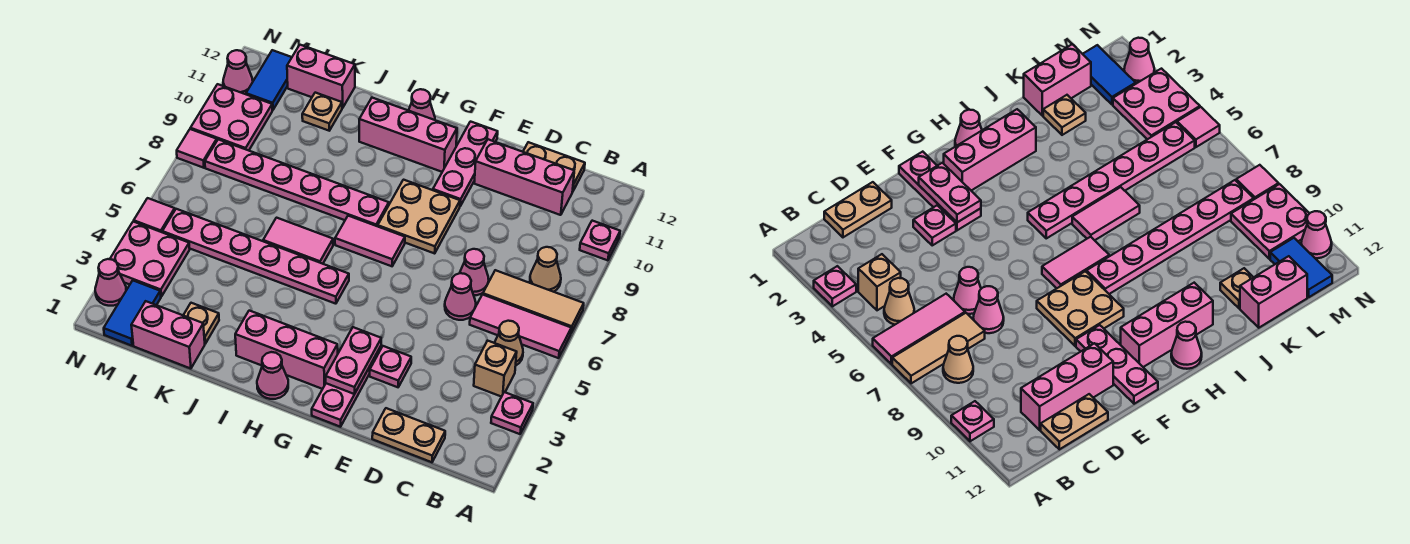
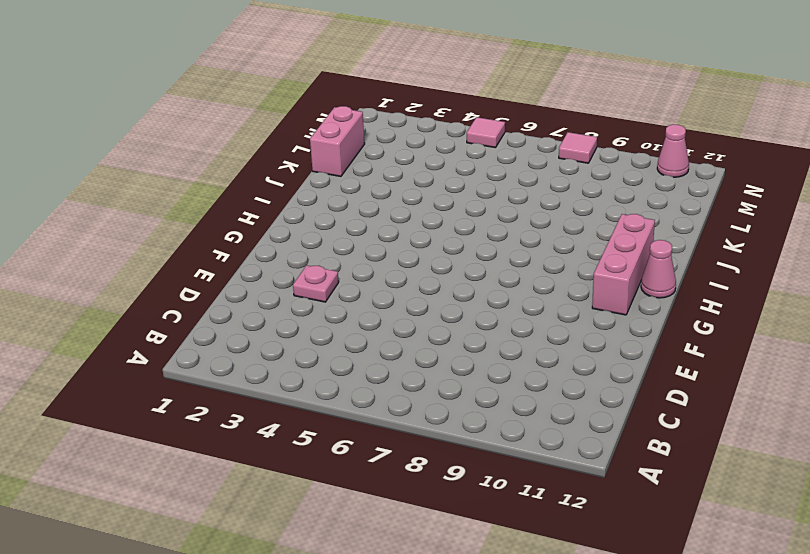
none -> pink plate A3 level 1
none -> pink tile A6:C6 level 1
none -> tan tile A7:C7 level 1
none -> pink plate A10 level 1

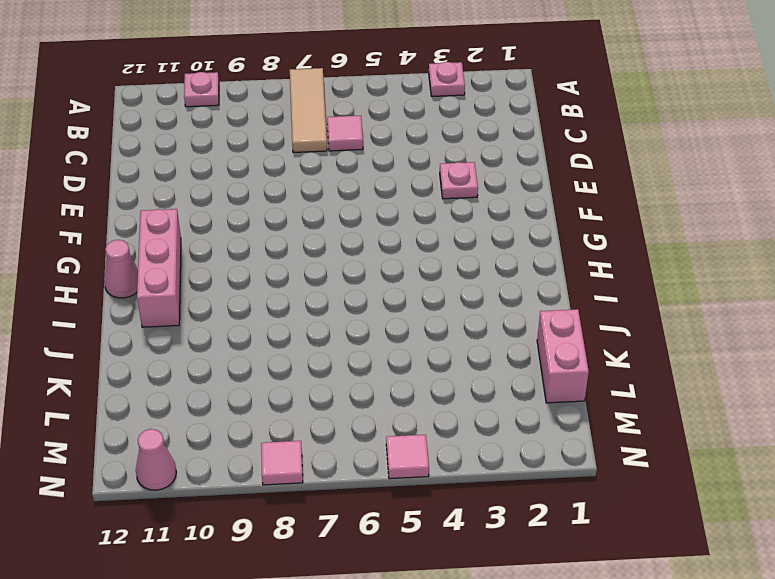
pink tile C6 level 1 -> pink tile A6:C6 level 1
none -> tan brick B4 level 1
none -> tan cone B5 level 1
none -> tan cone B8 level 1
none -> tan plate C1:D1 level 1

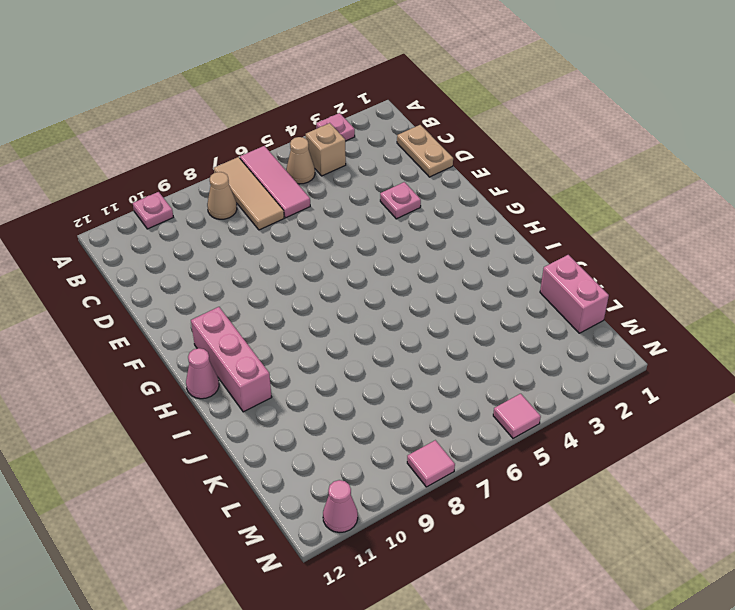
none -> pink brick C11:E11 level 1
none -> tan plate C12:D12 level 1
none -> pink cone D6 level 1
none -> pink cone D7 level 1

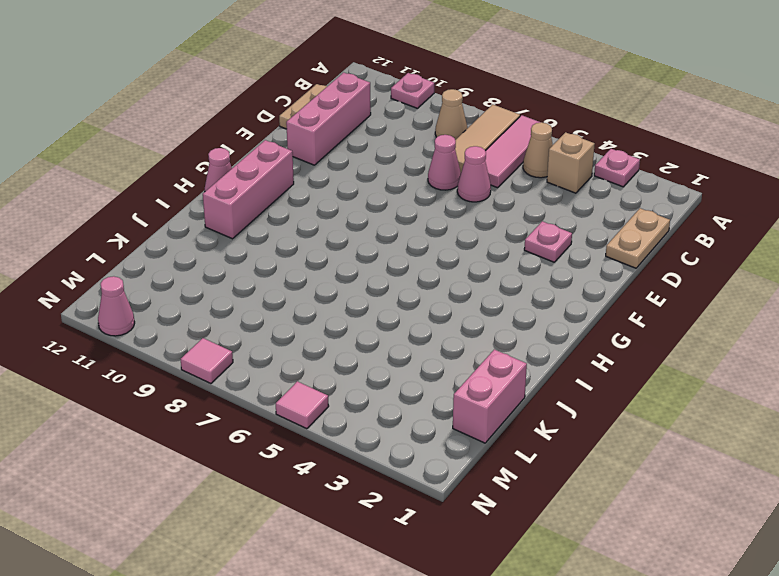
none -> pink plate F1:F3 level 1
none -> tan plate F8:G9 level 1
none -> pink plate F10:F12 level 1
none -> pink brick G2:I2 level 1

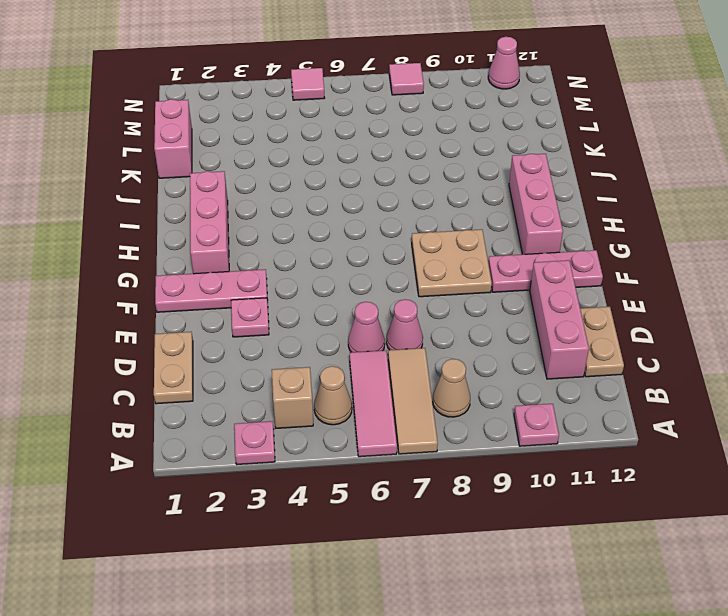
none -> pink tile G7:H7 level 1
none -> pink cone H1 level 1
none -> pink plate H5:M5 level 1
none -> pink plate H8:M8 level 1

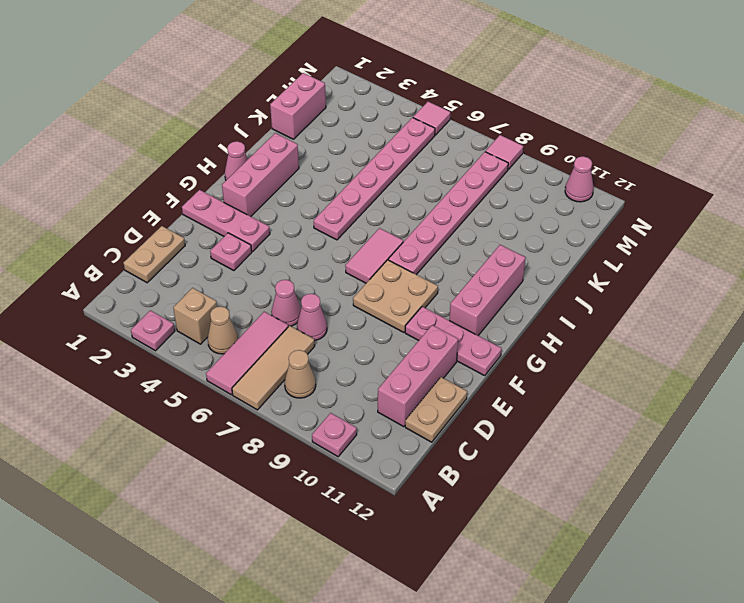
none -> pink cone H12 level 1
none -> pink tile I6:J6 level 1
none -> tan plate K2 level 1
none -> tan plate K11 level 1

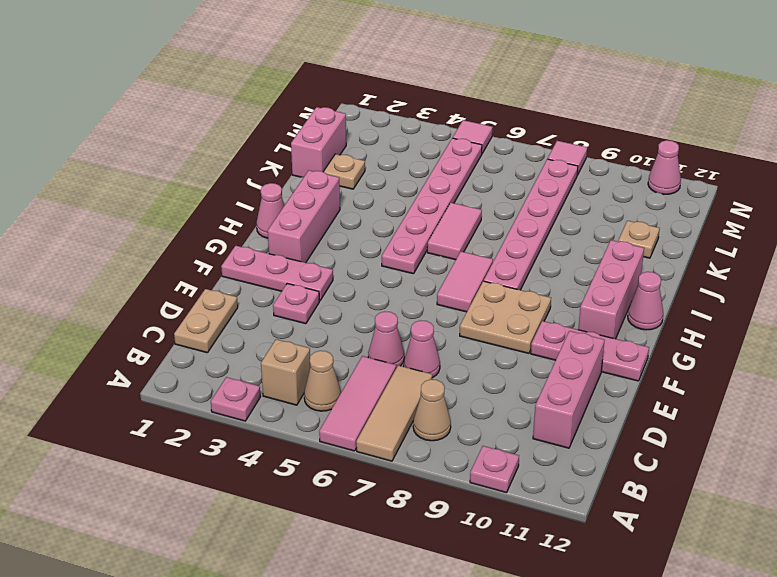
none -> tan plate C12:D12 level 1
none -> pink brick K12:L12 level 1
none -> blue tile M1:M2 level 1
none -> pink plate M3:N4 level 1

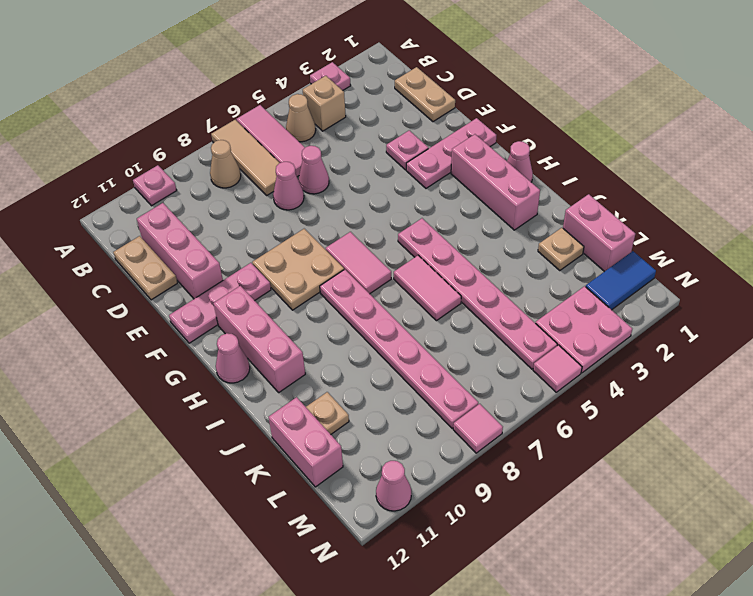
none -> pink plate M9:N10 level 1
none -> blue tile M11:M12 level 1
none -> pink cone N2 level 1
none -> pink plate F2:F3 level 2

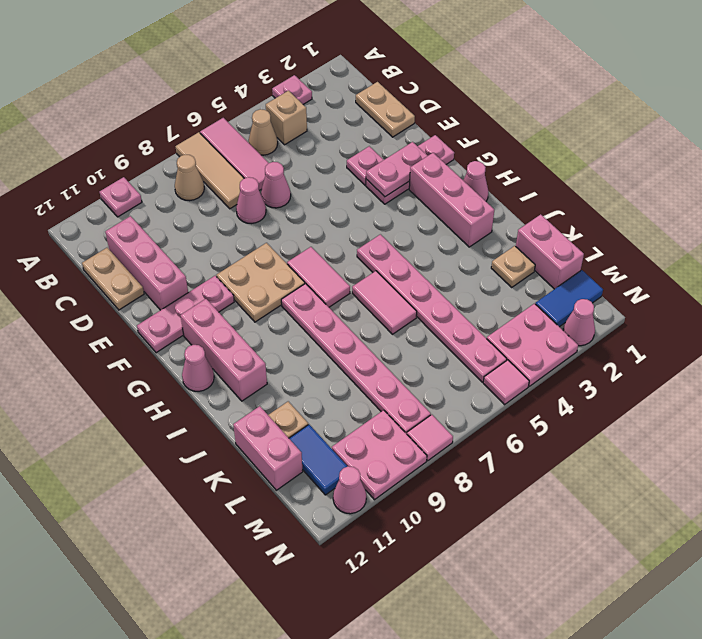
blue tile L11:M11 level 1 -> blue tile M11:M12 level 1

